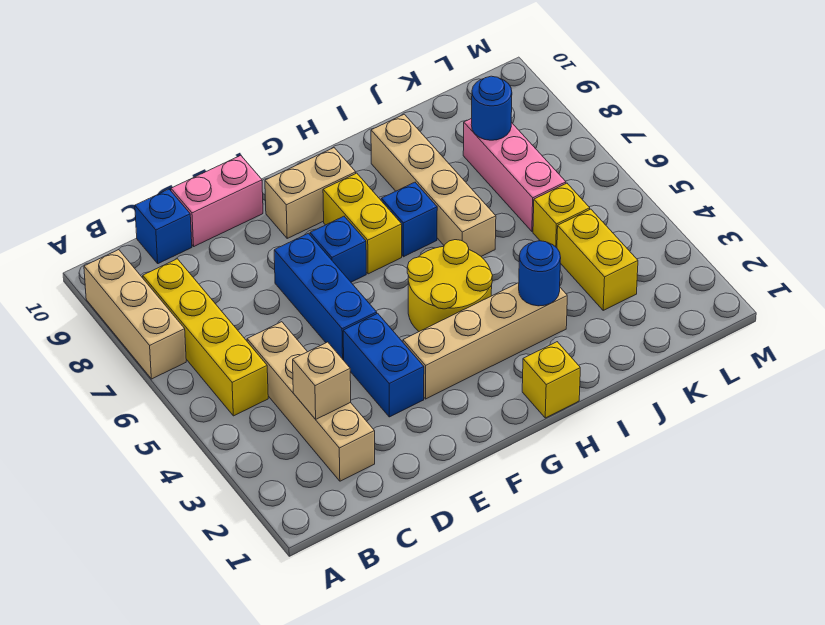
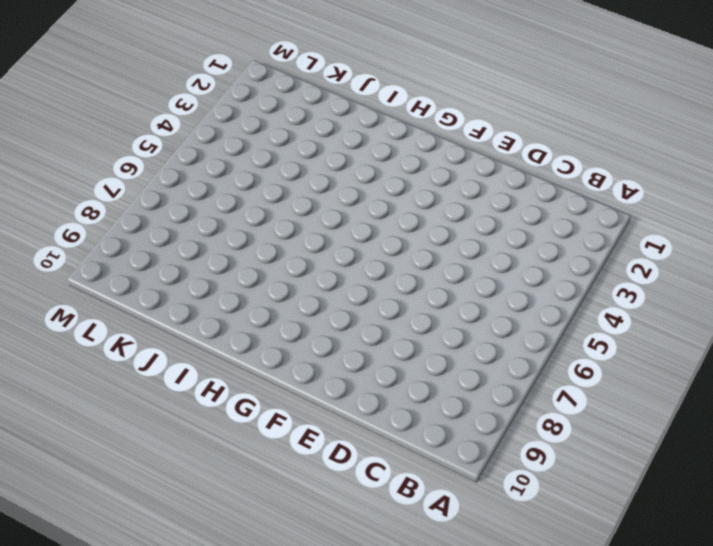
none -> tan brick A7:A9 level 1
none -> yellow brick B5:B8 level 1
none -> tan brick C2:C5 level 1

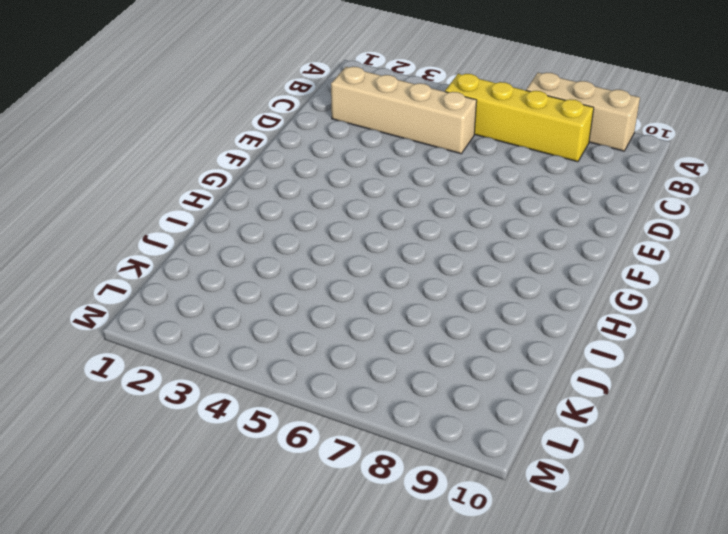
none -> blue brick C10 level 1
none -> pink brick D10:E10 level 1
none -> blue brick E3:E4 level 1

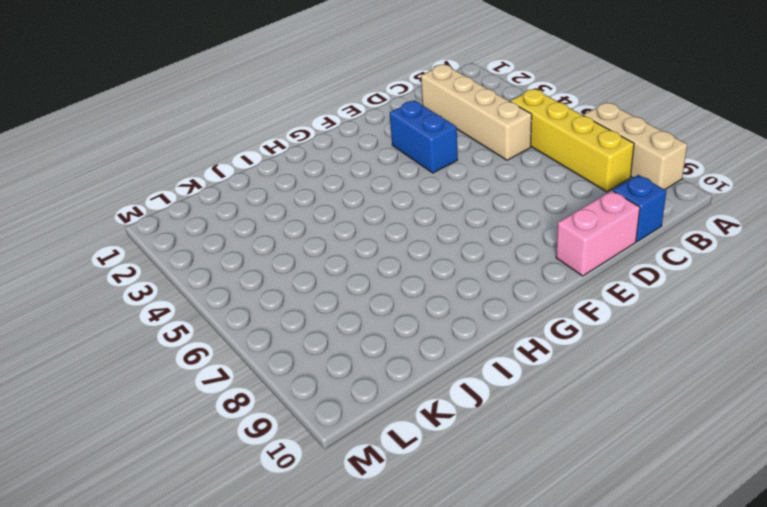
none -> blue brick E5:E7 level 1
none -> tan brick F3:I3 level 1
none -> blue brick F7 level 1

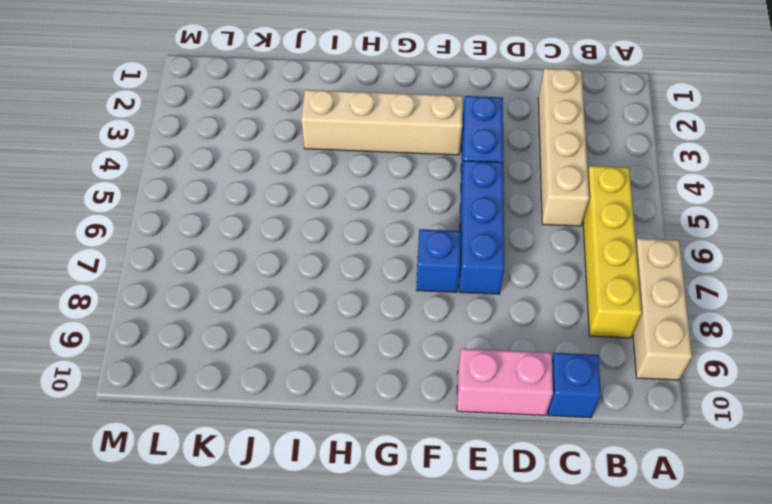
none -> tan brick F9:G9 level 1
none -> yellow round brick G4:H5 level 1
none -> yellow brick G7:G8 level 1

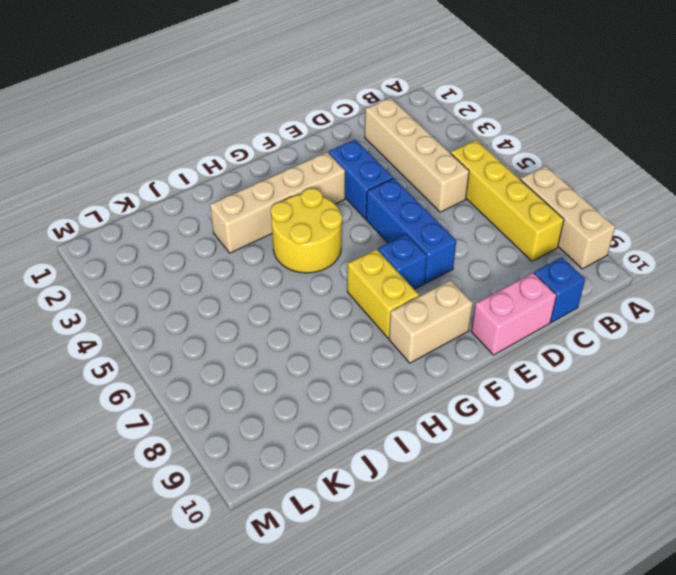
none -> yellow brick H1 level 1
none -> blue brick H7 level 1
none -> tan brick I6:I9 level 1

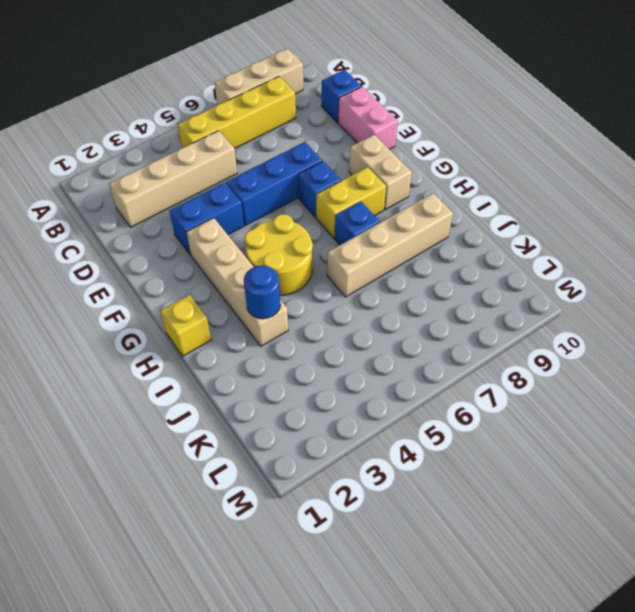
none -> yellow brick K3:K4 level 1
none -> yellow brick K5 level 1
none -> pink brick K6:K8 level 1

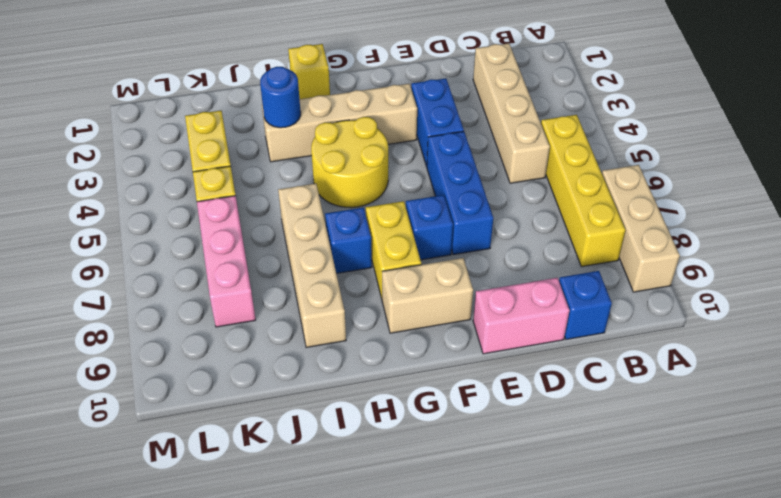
none -> tan brick C3 level 2
none -> blue round brick K8 level 2

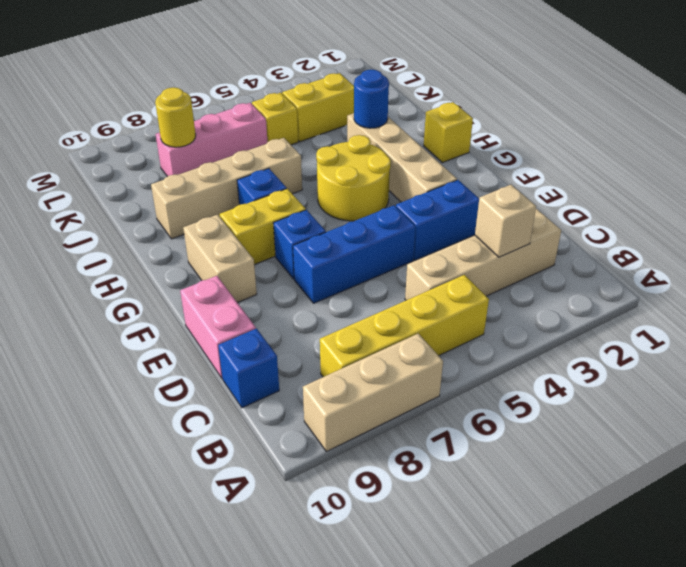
yellow round brick K8 level 2 -> blue round brick K8 level 2

